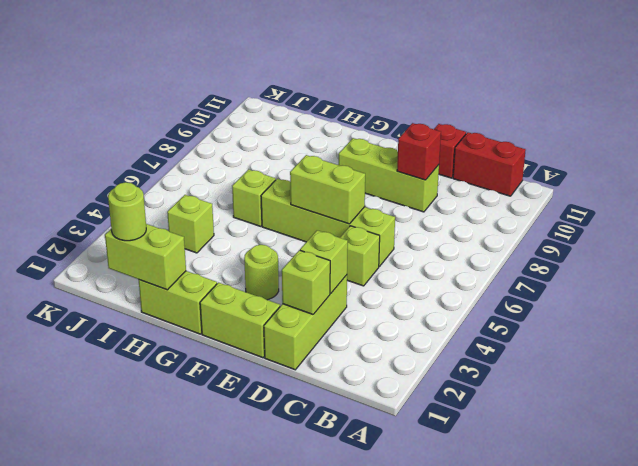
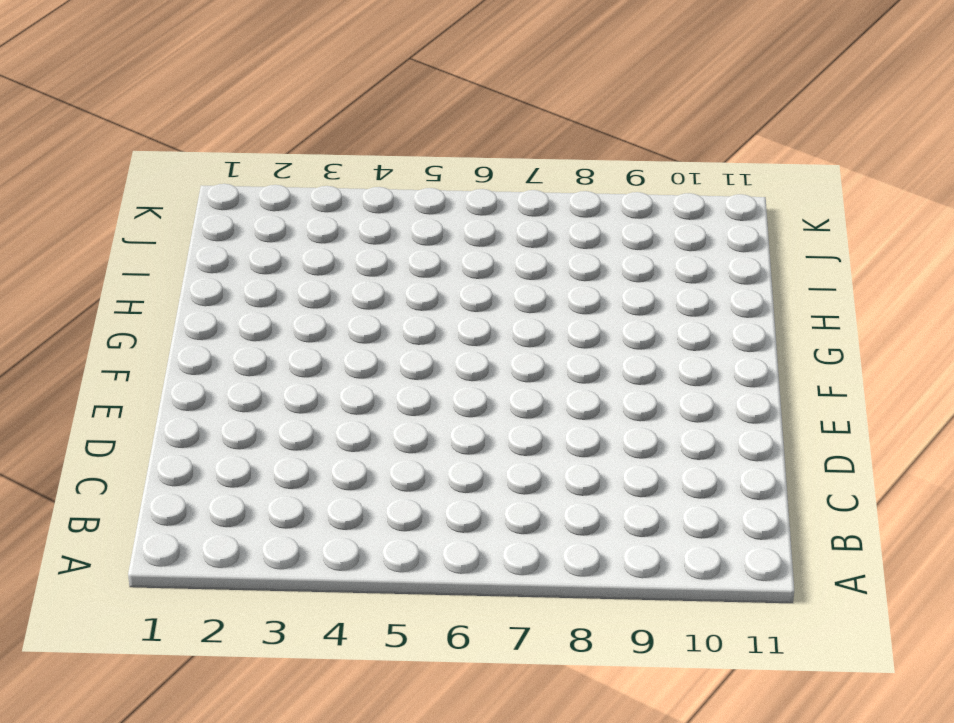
none -> red brick B11:C11 level 1
none -> lime brick D1:D3 level 1
none -> lime brick D5 level 1

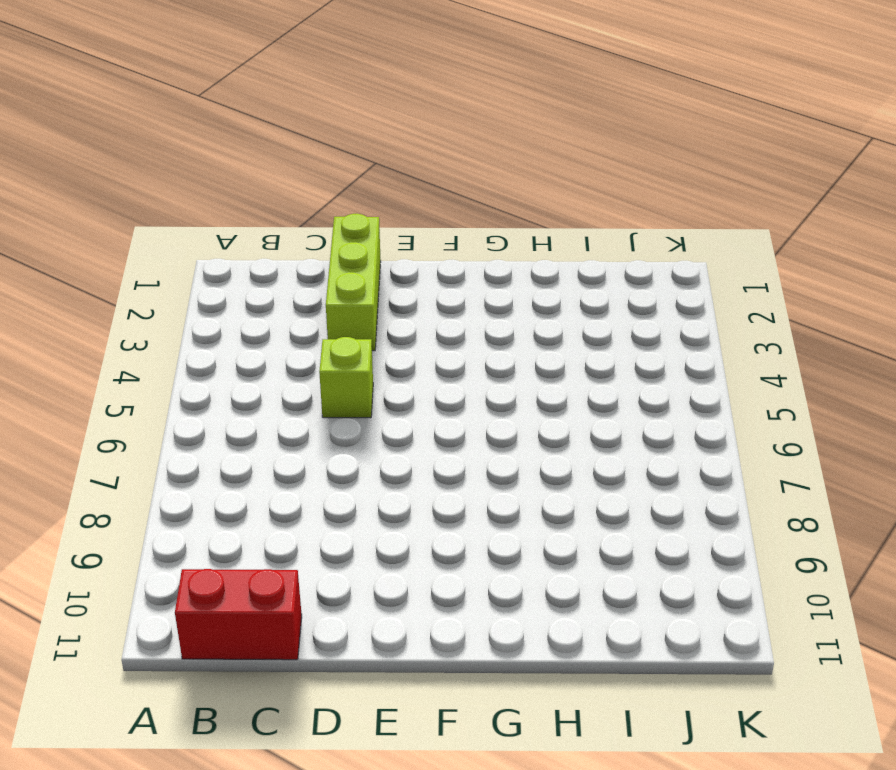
none -> lime brick D6:G6 level 1
none -> lime brick D9:F9 level 1
none -> red brick D11 level 1

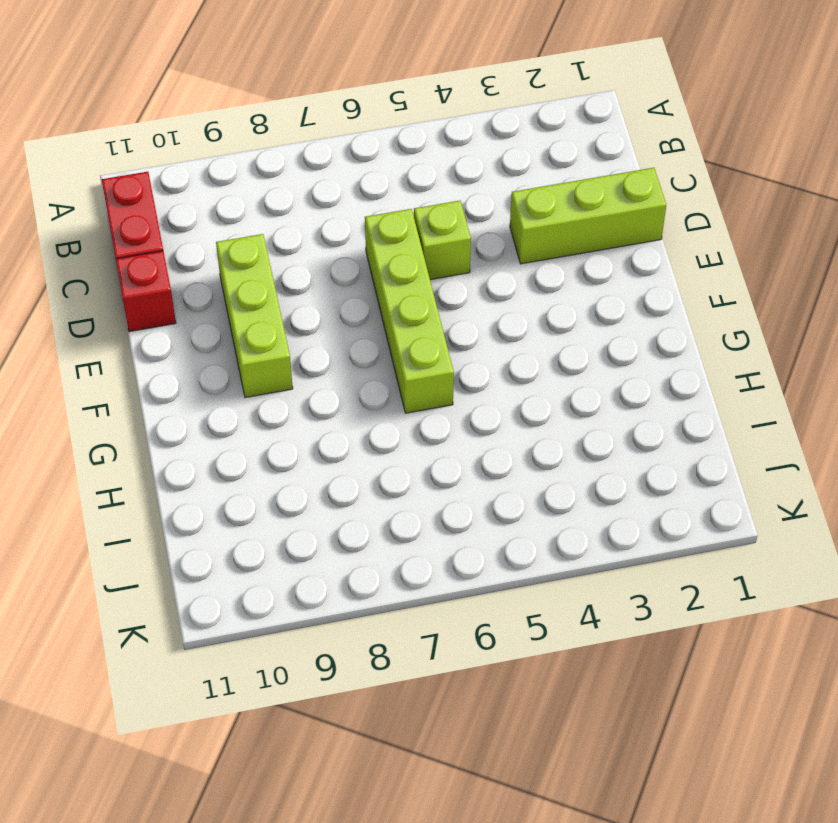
none -> lime brick E1:F1 level 1
none -> lime round brick F3 level 1
none -> lime brick G1:H1 level 1

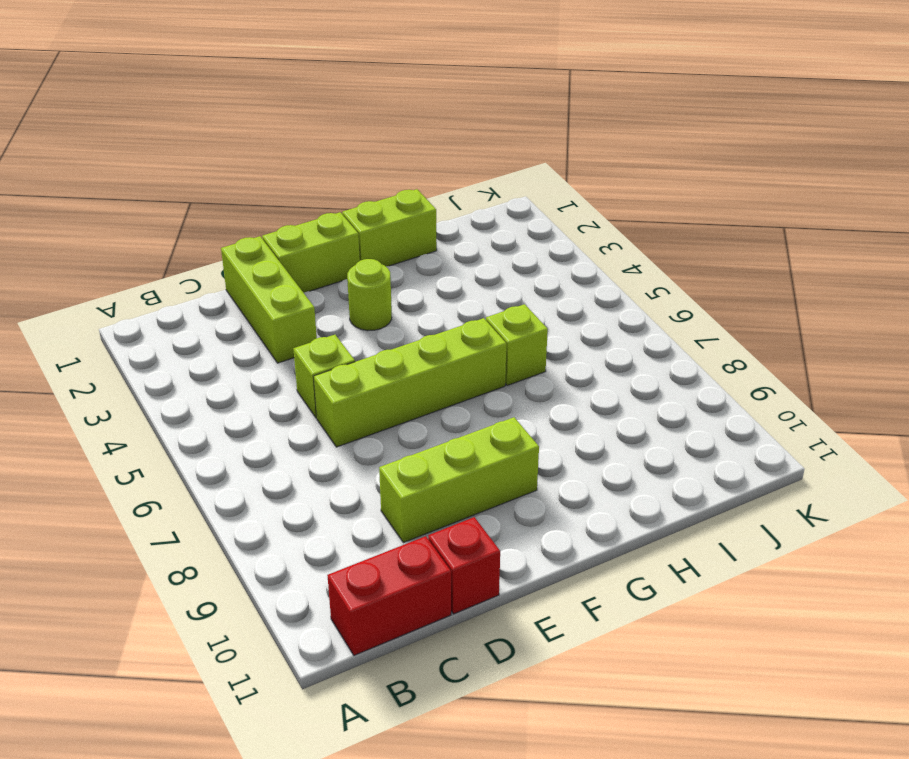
none -> lime brick I4 level 1
none -> lime brick D2 level 2
none -> lime brick D3 level 2

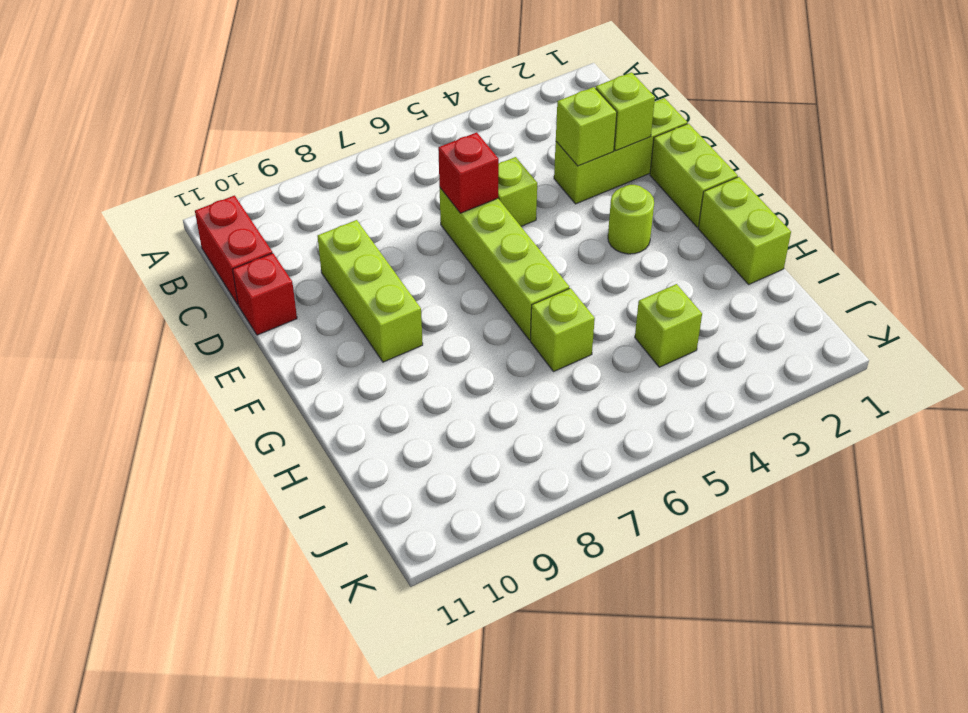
red brick D6 level 2 -> red brick D9 level 2
none -> lime brick E6:F6 level 2
none -> lime brick H1:I1 level 2
none -> lime round brick I1 level 3

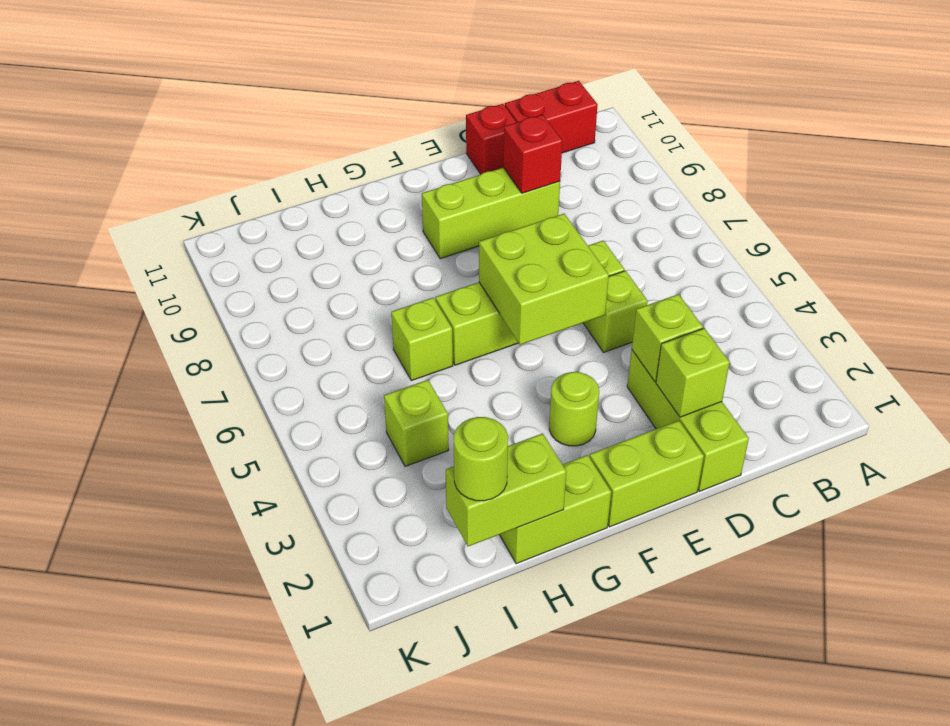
lime brick E5:F6 level 2 -> lime brick E6:F6 level 2

